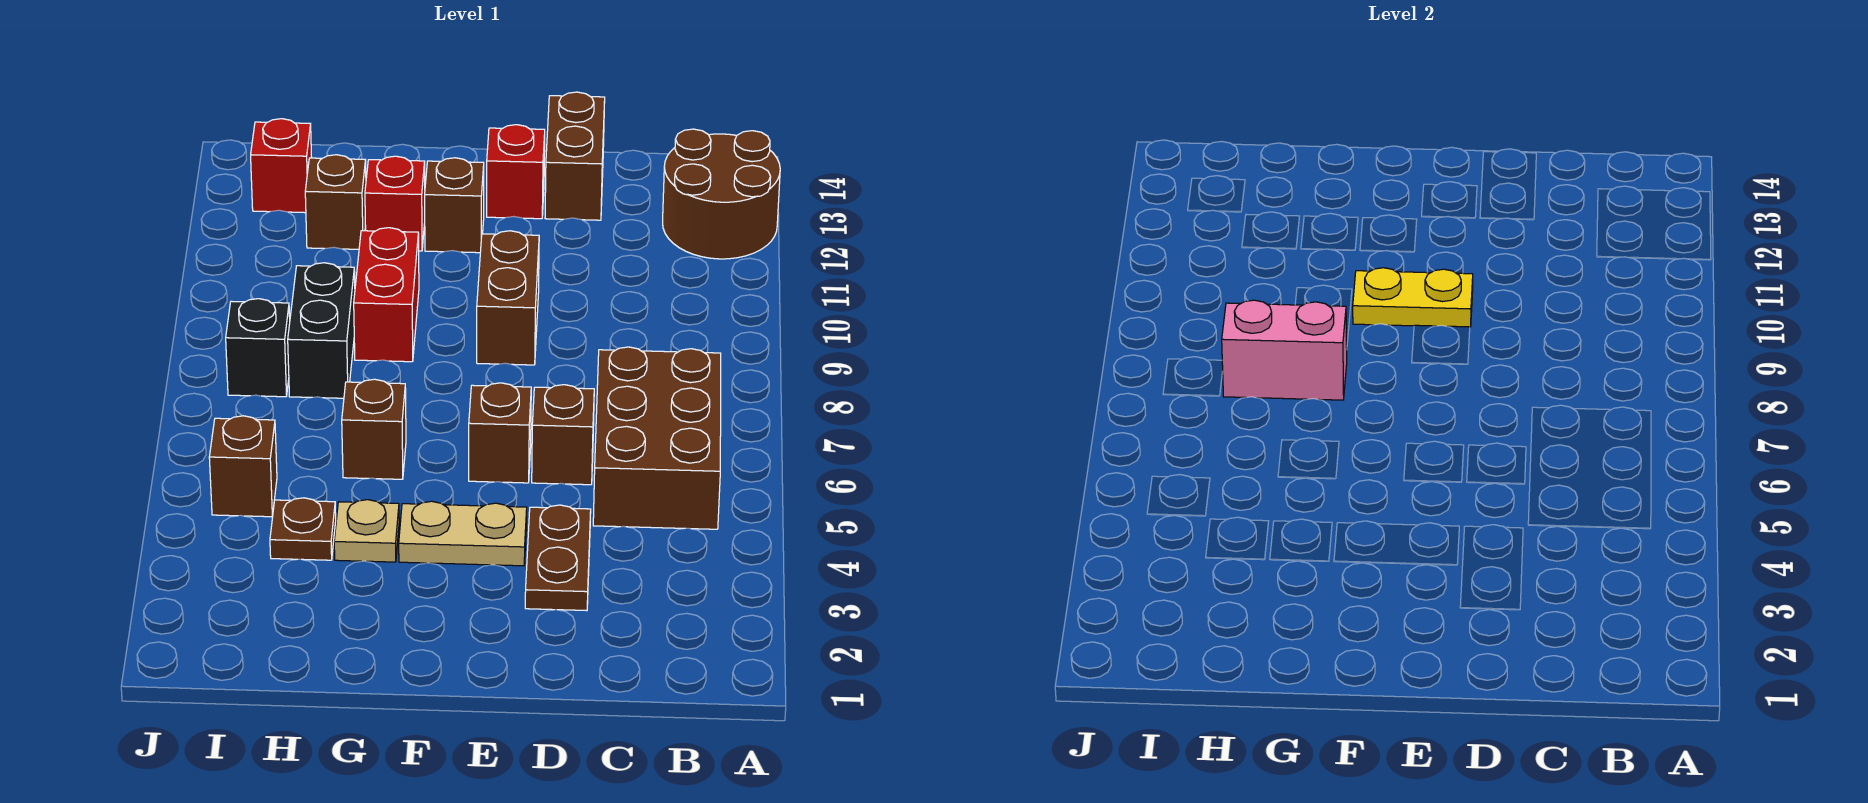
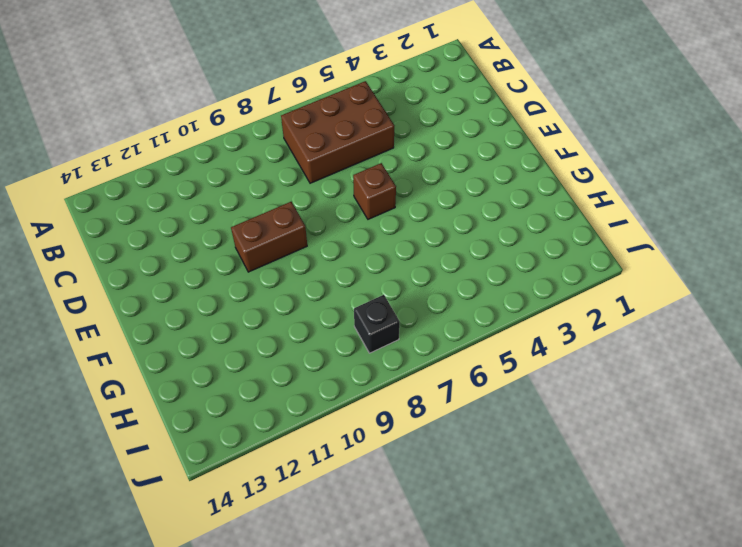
none -> brown round brick A12:B13 level 1
none -> brown plate D3:D4 level 1
none -> brown brick D6 level 1

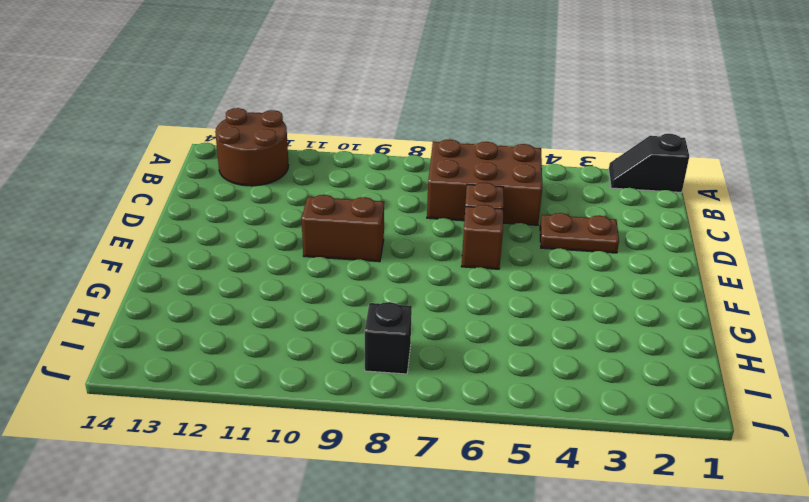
black slope A1:A2 level 1 top 1 -> none
none -> brown brick D13:D14 level 1
none -> tan plate E4:F4 level 1
none -> red brick E13 level 1

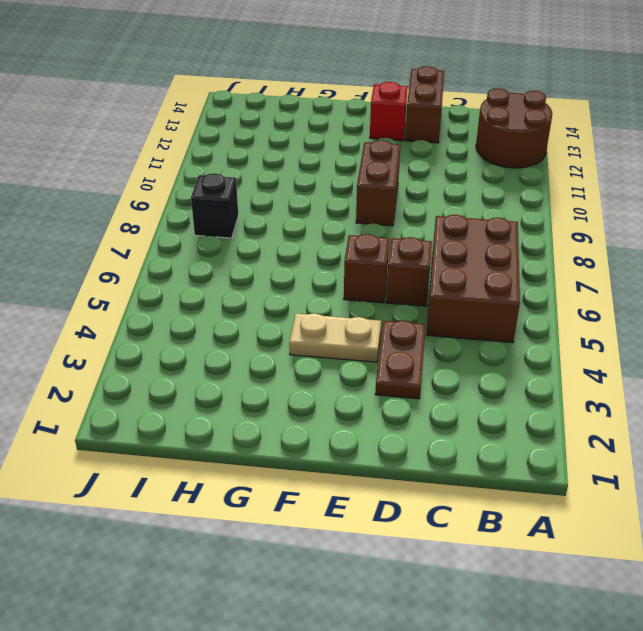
none -> brown brick F12 level 1
none -> tan plate G4 level 1
none -> brown brick G6 level 1

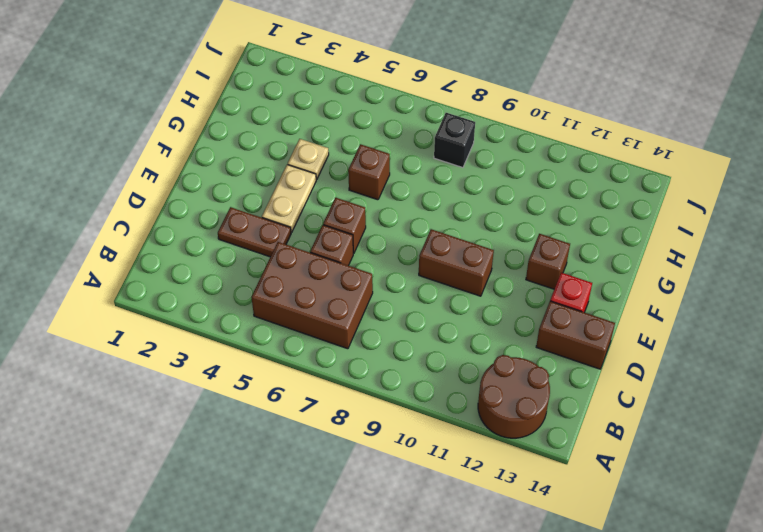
none -> red brick G9:G10 level 1
none -> red brick G12 level 1
none -> brown plate H4 level 1

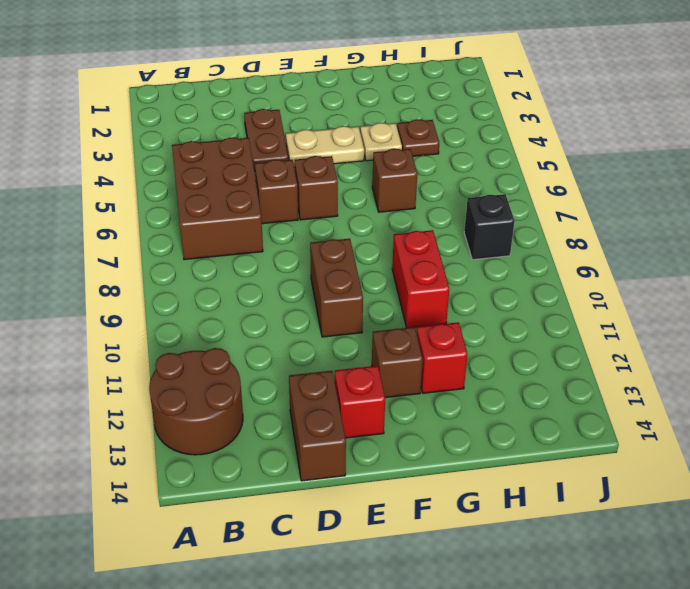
none -> black brick H8:H9 level 1
none -> brown brick H12 level 1
none -> brown brick I5 level 1

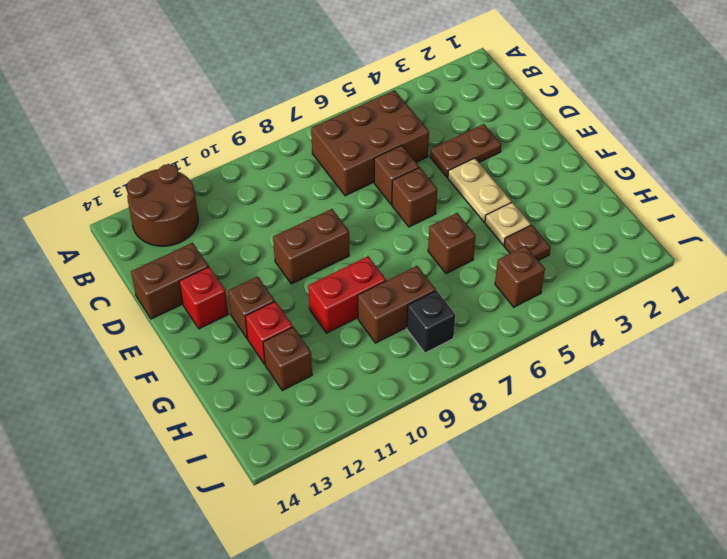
brown brick H8:H9 level 1 -> black brick H8:H9 level 1
none -> red brick I13 level 1
none -> yellow plate E10:F10 level 2
none -> pink brick G8:H8 level 2

